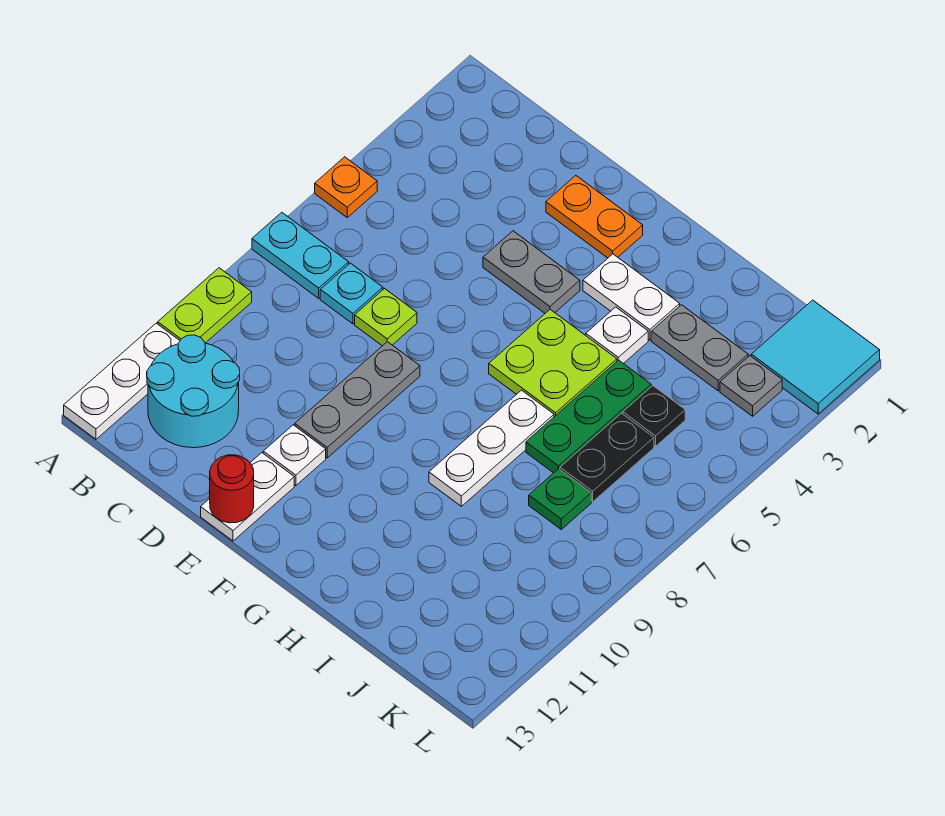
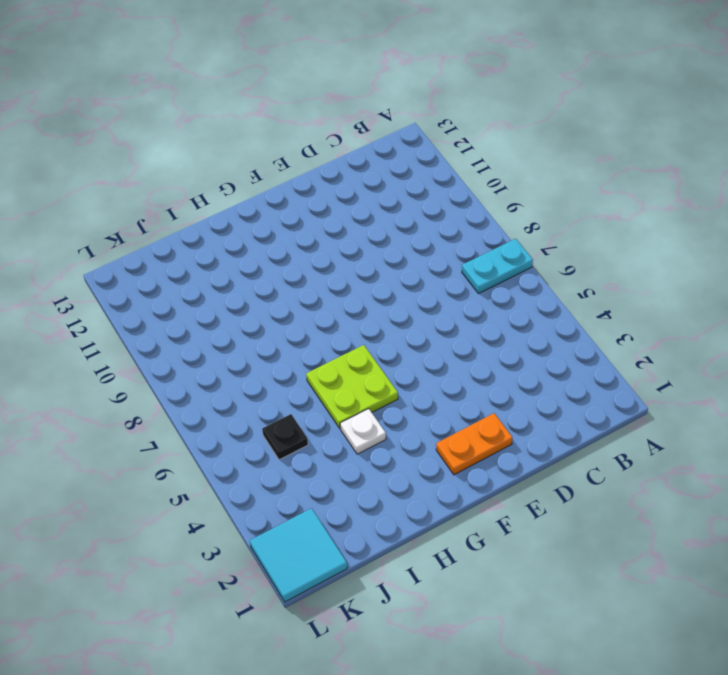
none -> orange plate A5 level 1
none -> lime plate A9:A10 level 1
none -> white plate A11:A13 level 1

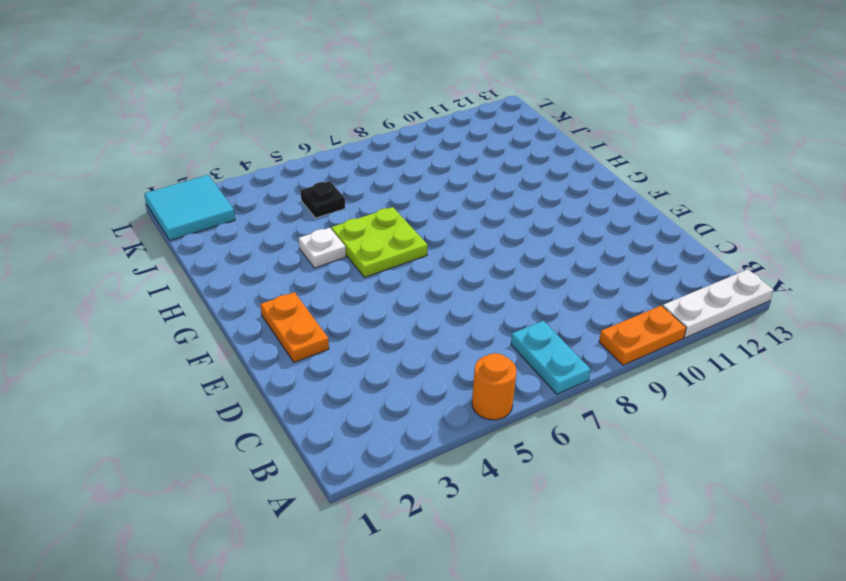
orange round brick A5 level 1 -> orange plate A5 level 1
orange plate A9:A10 level 1 -> lime plate A9:A10 level 1
none -> cyan round brick B11:C12 level 1
none -> cyan plate C7 level 1
none -> lime plate D7 level 1

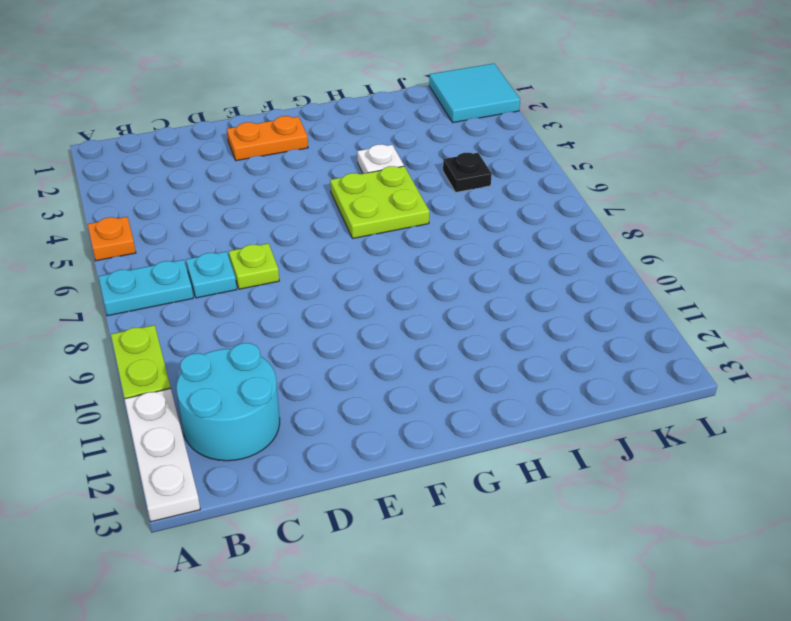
none -> grey plate E4:F4 level 1
none -> grey plate E8:E10 level 1
none -> white plate E11 level 1

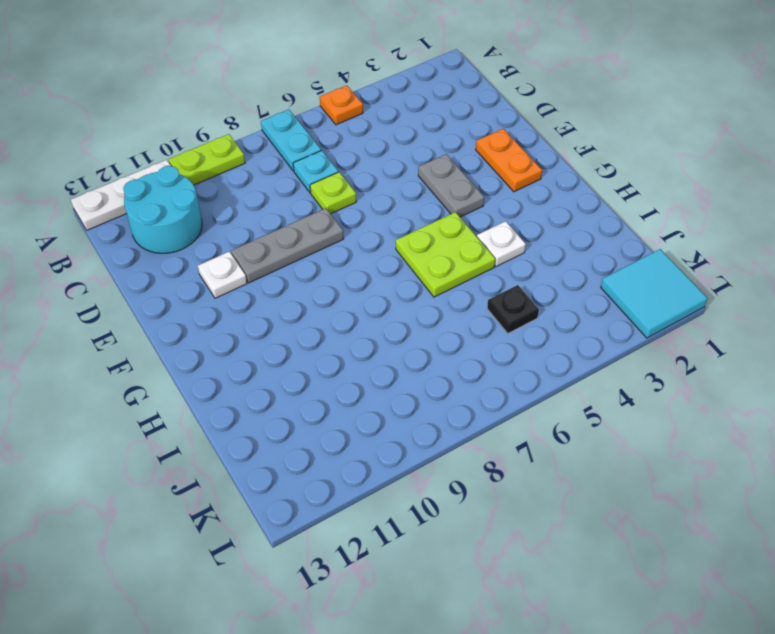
none -> white plate E12:E13 level 1
none -> white plate G3:H3 level 1
none -> white plate H7:H9 level 1

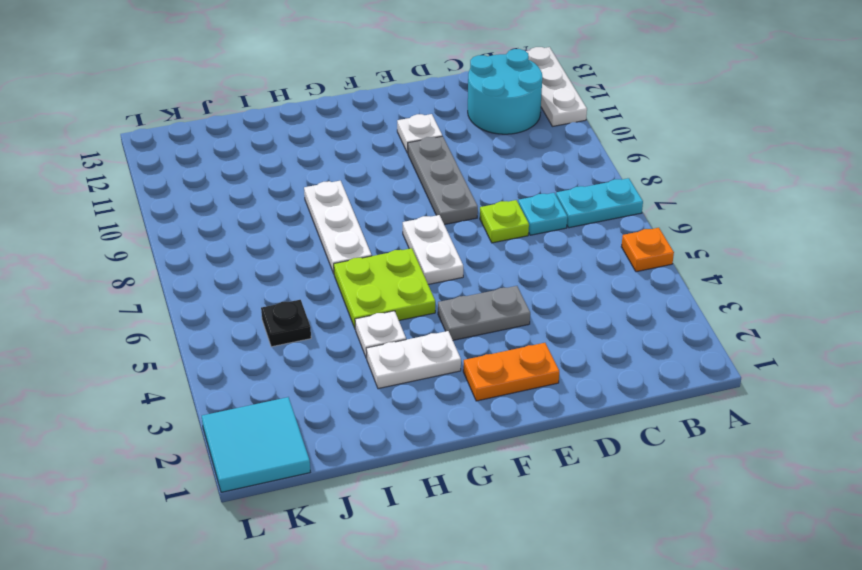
white plate F6:F7 level 1 -> white plate E12:E13 level 1
none -> lime plate A9:A10 level 1
none -> grey plate I3:J3 level 1
none -> green plate I5:I7 level 1

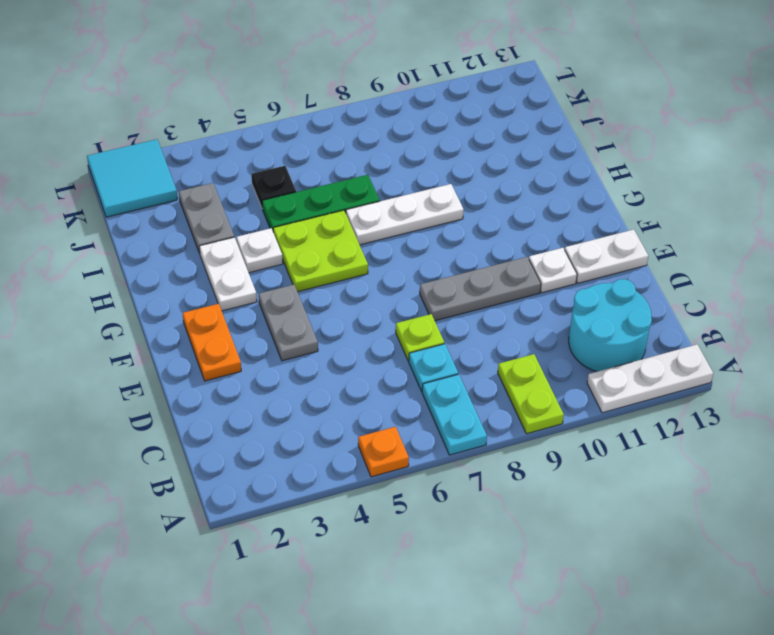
lime plate A9:B9 level 1 -> lime plate A9:A10 level 1
none -> black plate J6:J7 level 1
none -> green plate J8 level 1
none -> grey plate K3 level 1

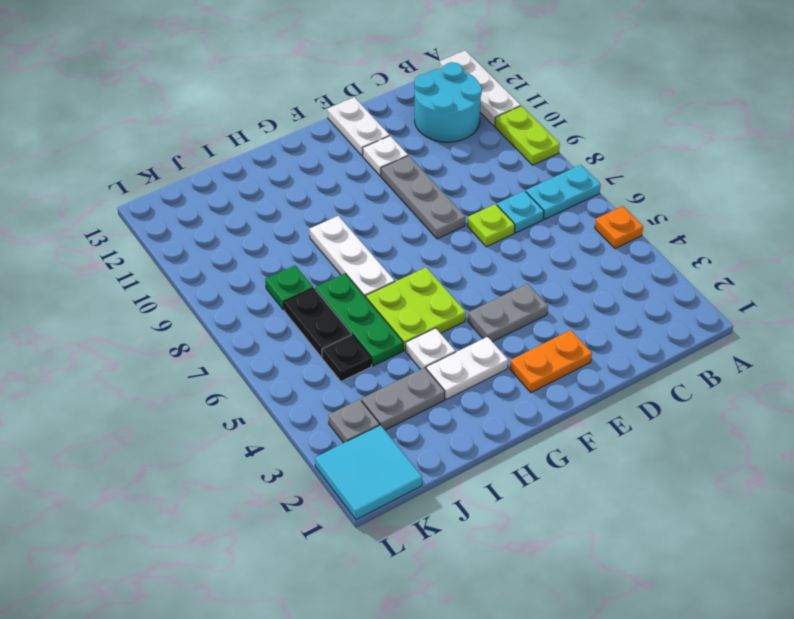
none -> red round brick E13 level 2

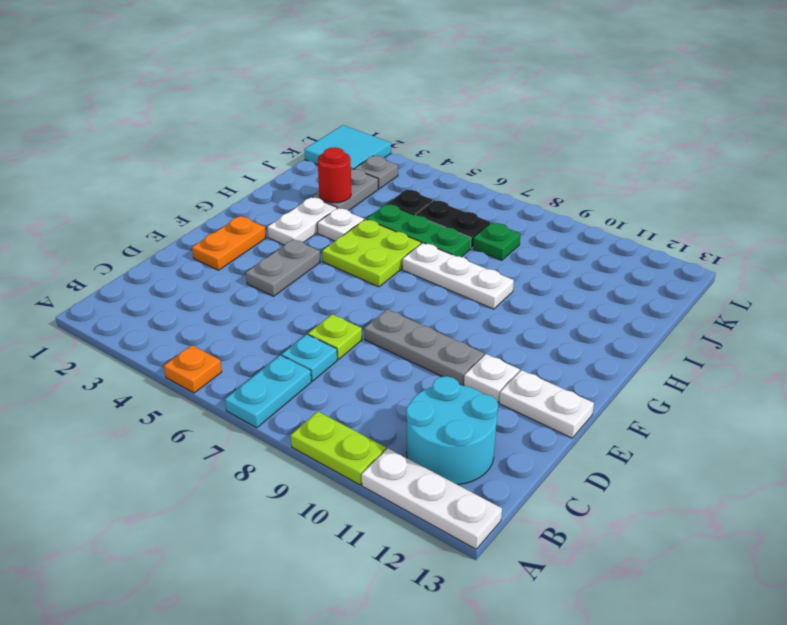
red round brick I3 level 2 -> red round brick E13 level 2

